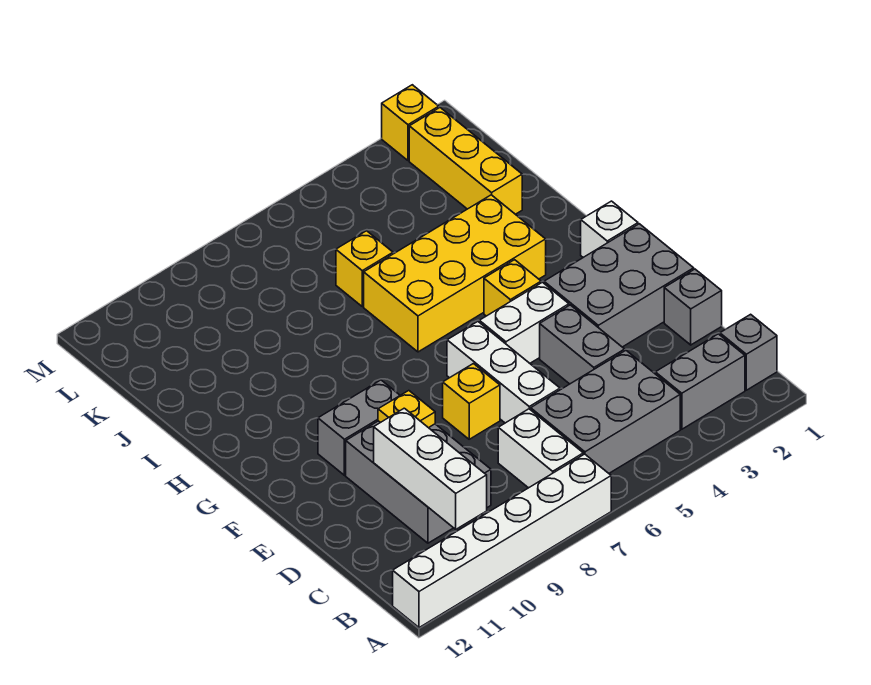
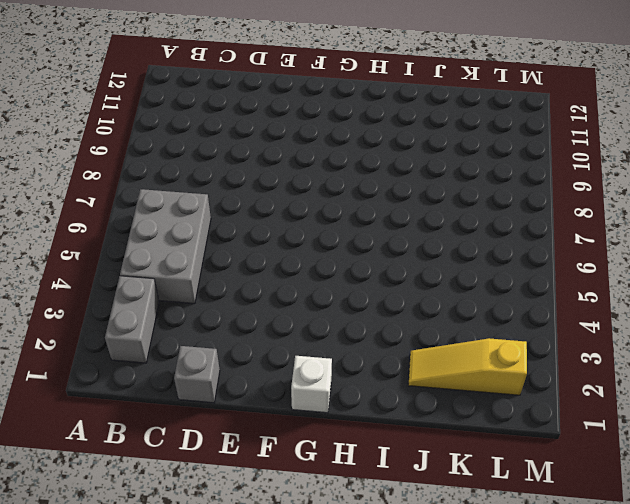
yellow slope J2:L2 level 1 top L -> yellow brick J2:L2 level 1
none -> white brick A7:A12 level 1
none -> grey brick B1 level 1
none -> white brick B7:C7 level 1

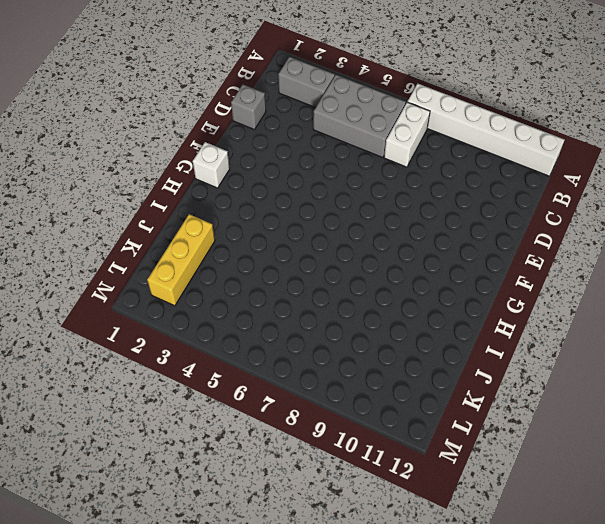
none -> grey brick B1 level 1
none -> grey brick C9:E10 level 1
none -> grey brick D4:E4 level 1

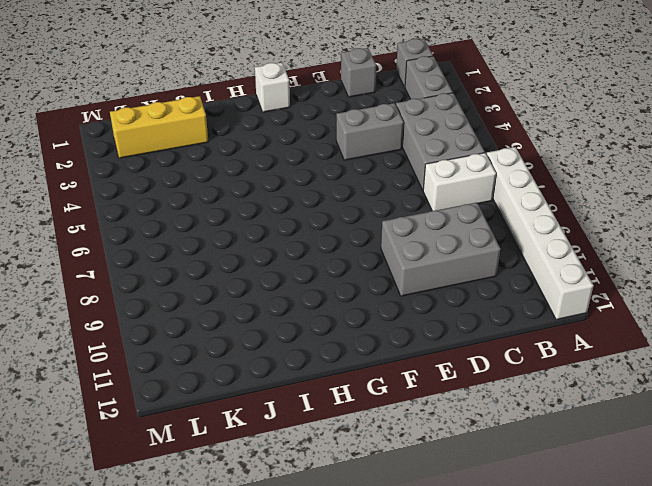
none -> white brick D6:F6 level 1
none -> grey brick E1:F3 level 1
none -> yellow brick E7 level 1

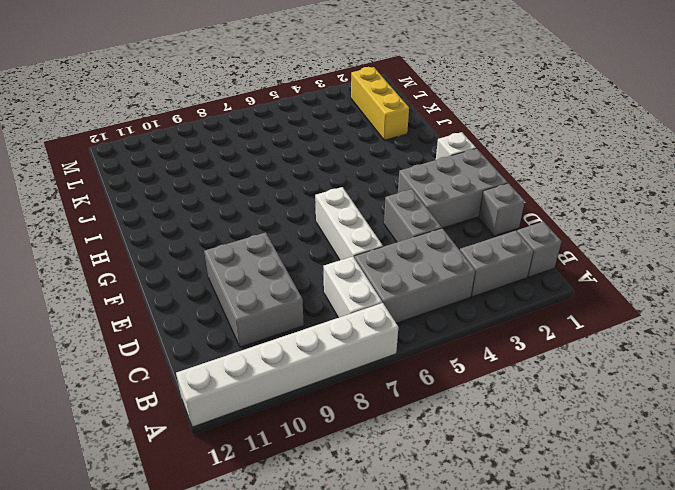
none -> yellow brick E7 level 1
none -> white brick F4:F5 level 1
none -> grey brick F9:F10 level 1

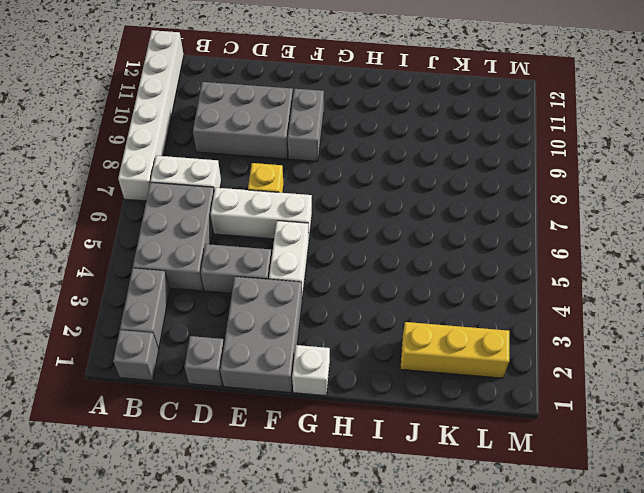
none -> yellow brick G4 level 1
none -> yellow brick H3:I6 level 1
none -> yellow brick J6 level 1

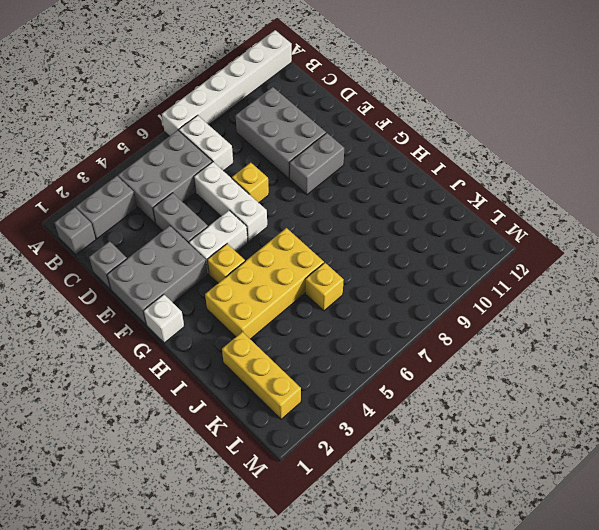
none -> yellow brick M2 level 1
none -> white brick B10:D10 level 2
none -> yellow plate E9 level 2

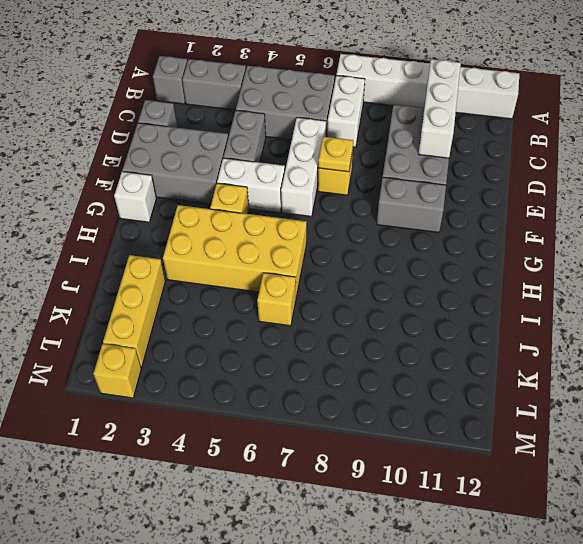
yellow plate E7 level 2 -> yellow plate E9 level 2

